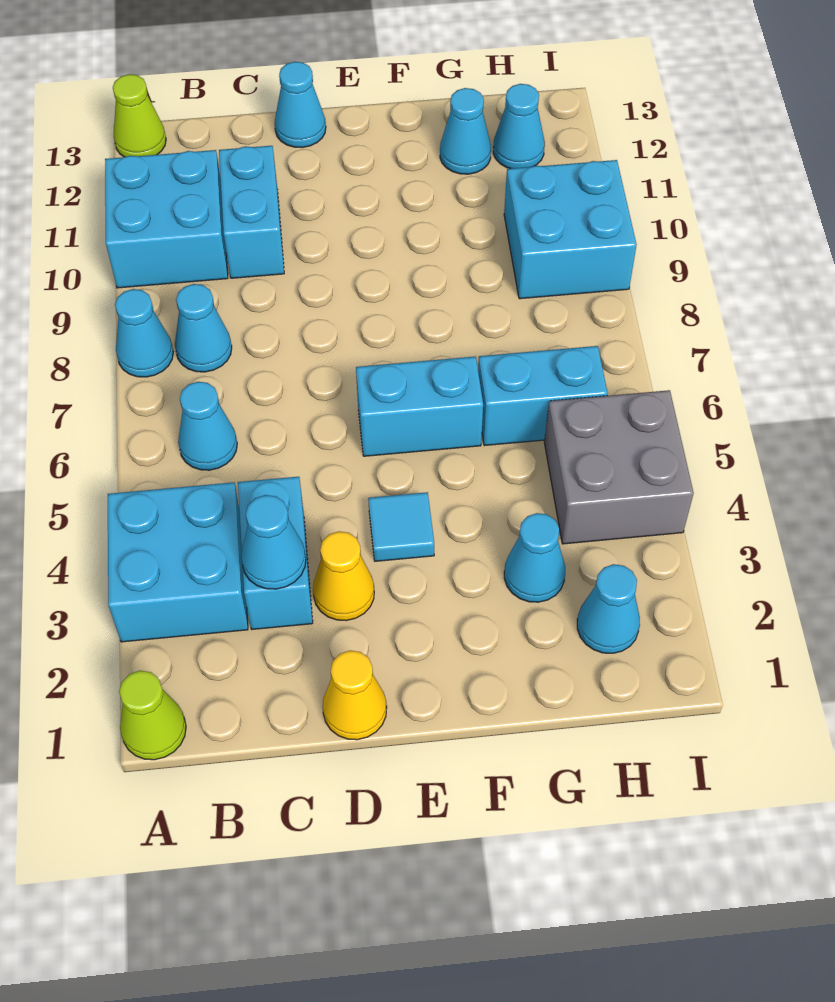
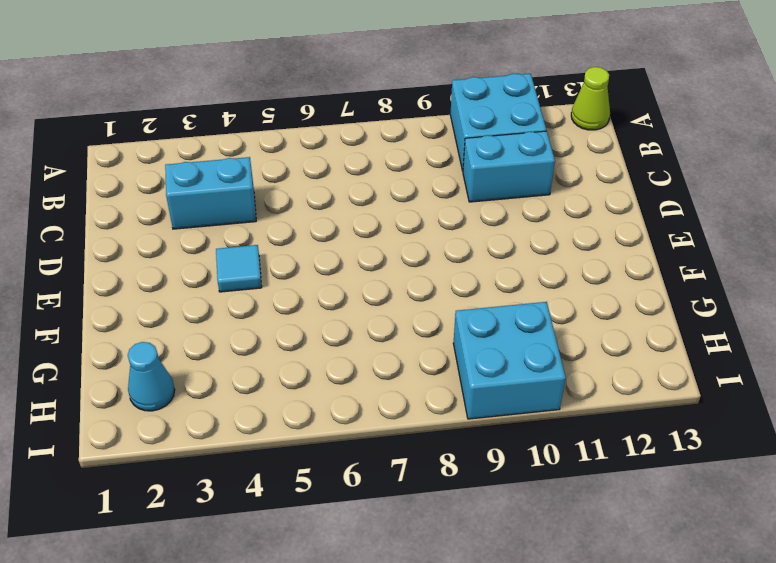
none -> lime cone A1 level 1
none -> cyan brick A3:B4 level 1
none -> cyan cone A8 level 1

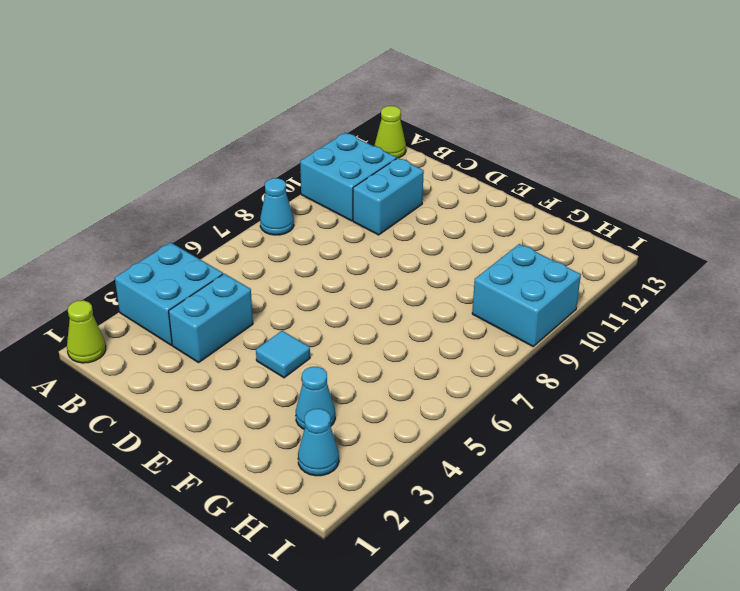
none -> cyan cone B6 level 1
none -> cyan cone B8 level 1
none -> yellow cone D1 level 1

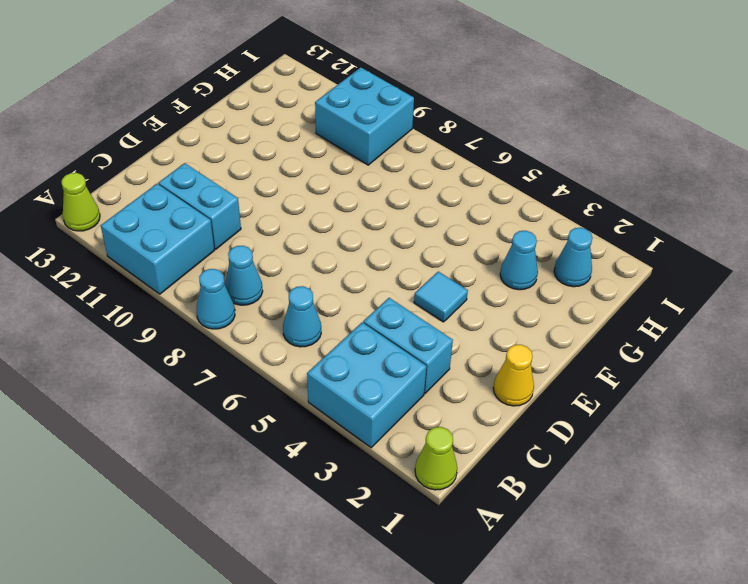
none -> yellow cone D3 level 1
none -> cyan cone D13 level 1
none -> cyan brick E6:F6 level 1

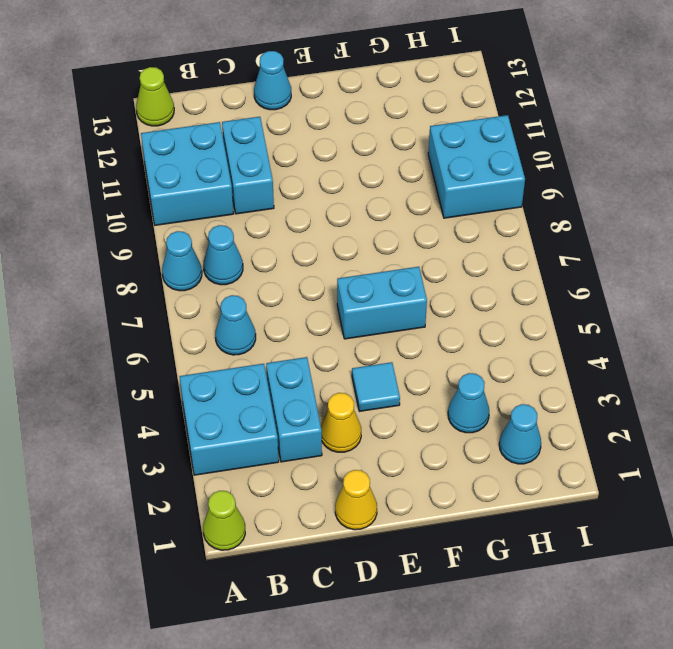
none -> cyan brick G6:H6 level 1
none -> cyan cone G12 level 1
none -> grey brick H4:I5 level 1

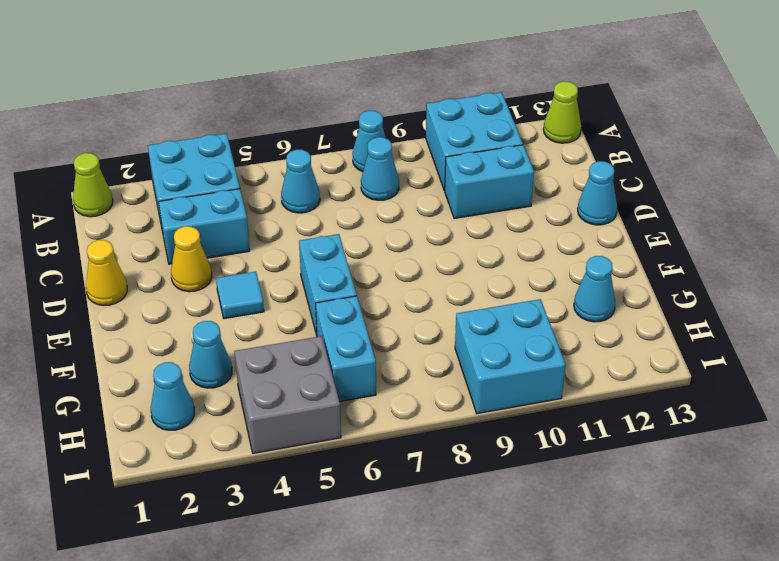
none -> cyan cone H12 level 1
none -> cyan cone C3 level 2

